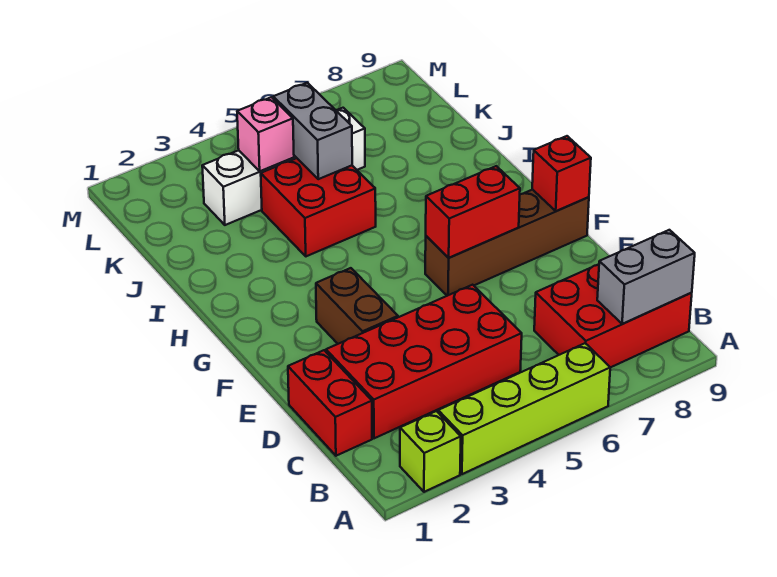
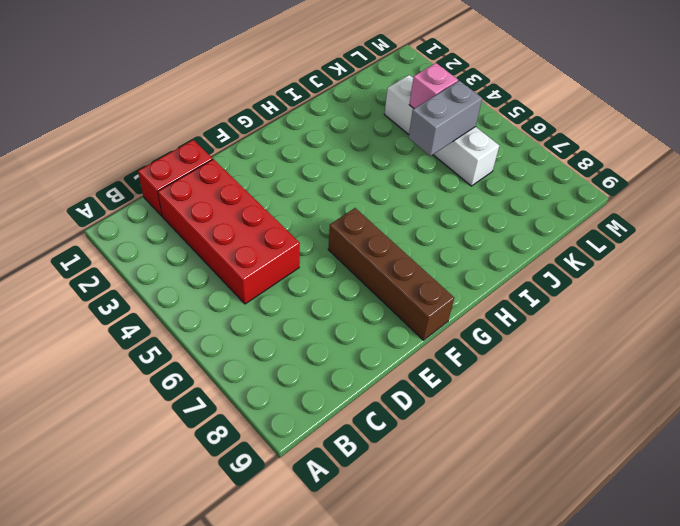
none -> lime brick A2 level 1
none -> lime brick A3:A6 level 1
none -> red brick B7:C9 level 1

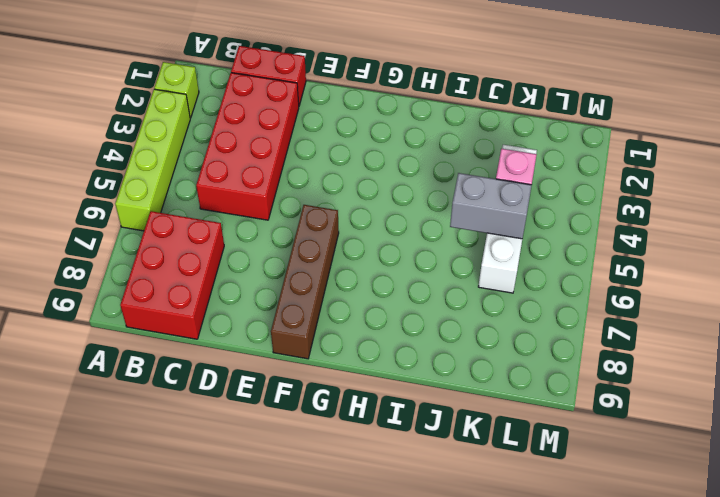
none -> brown brick E3:F3 level 1
none -> red brick I4:J5 level 1
none -> grey brick B8:B9 level 2

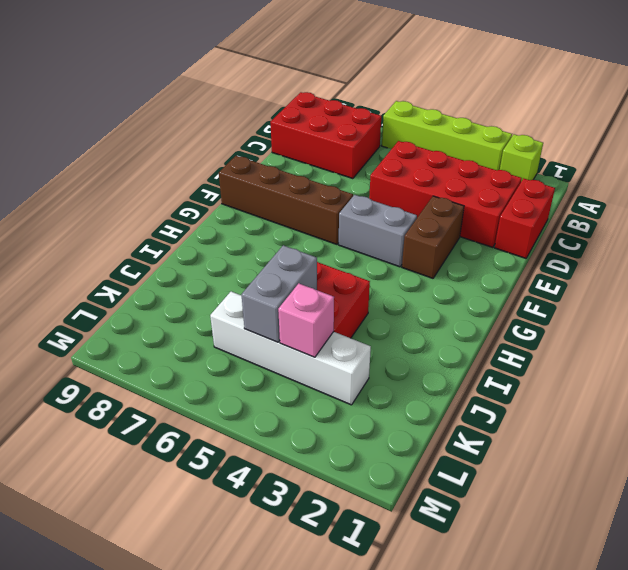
grey brick F4:F5 level 1 -> grey brick B8:B9 level 2
none -> red brick F6:F7 level 2
none -> red brick F9 level 2

